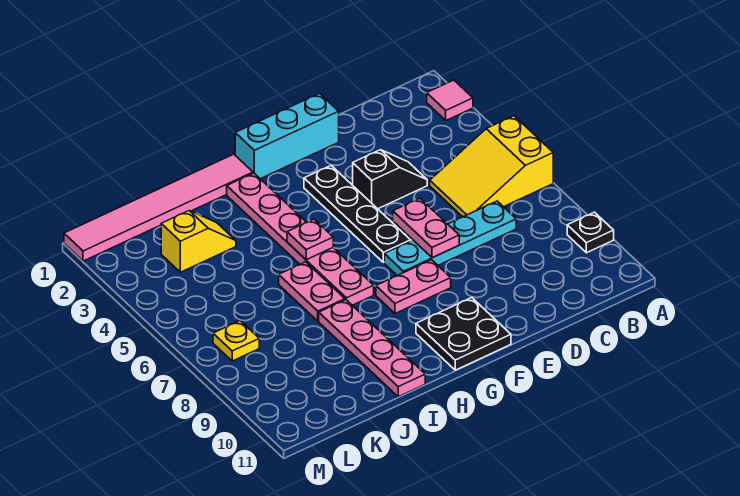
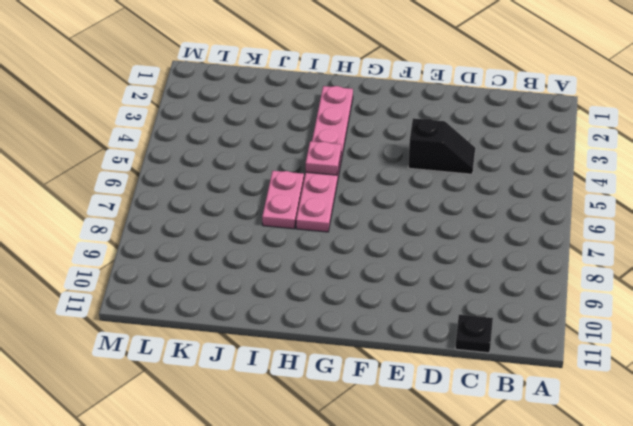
black plate C11 level 1 -> black plate A9 level 1
none -> pink tile A2 level 1
none -> yellow slope A5:C6 level 1 top A
none -> cyan plate C7:F7 level 1

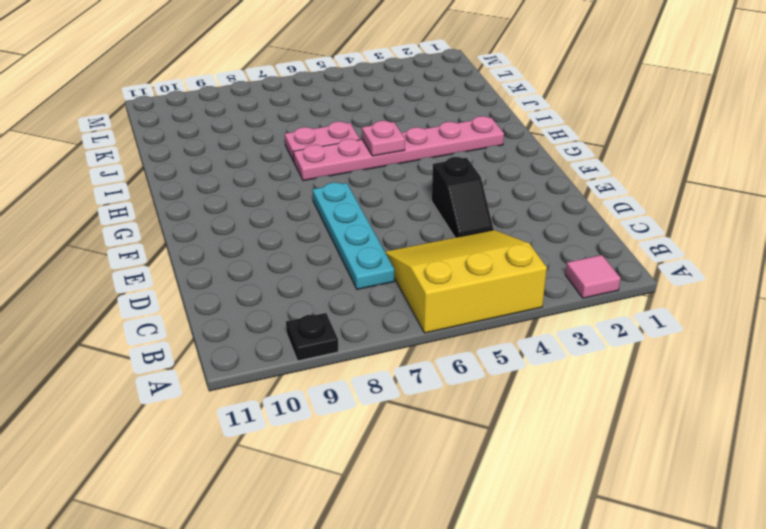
yellow slope A4:C6 level 1 top A -> yellow slope A5:C6 level 1 top A
none -> cyan brick E1:G1 level 1
none -> black plate F3:F6 level 1
none -> pink plate F8:G8 level 1

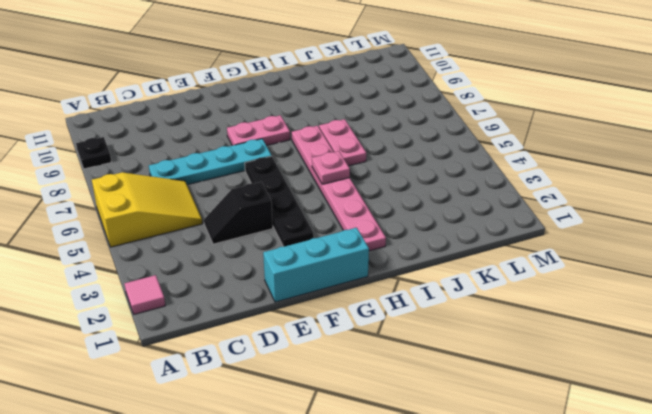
none -> black plate F10:G11 level 1
none -> pink tile H1:M1 level 1
none -> pink plate I8:I11 level 1

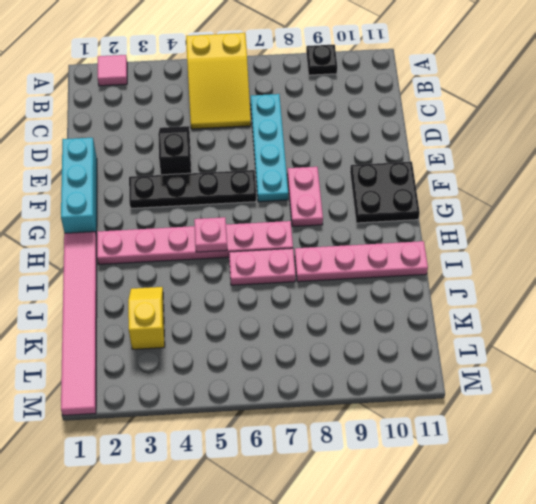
none -> yellow plate L7 level 1
none -> pink plate E6:E7 level 2

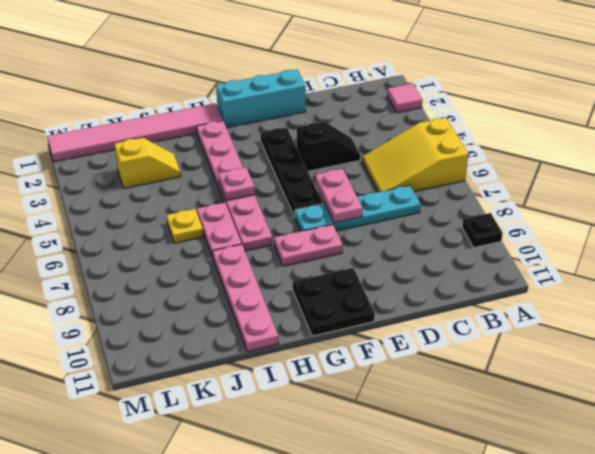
yellow plate J6 level 1 -> yellow plate L7 level 1

